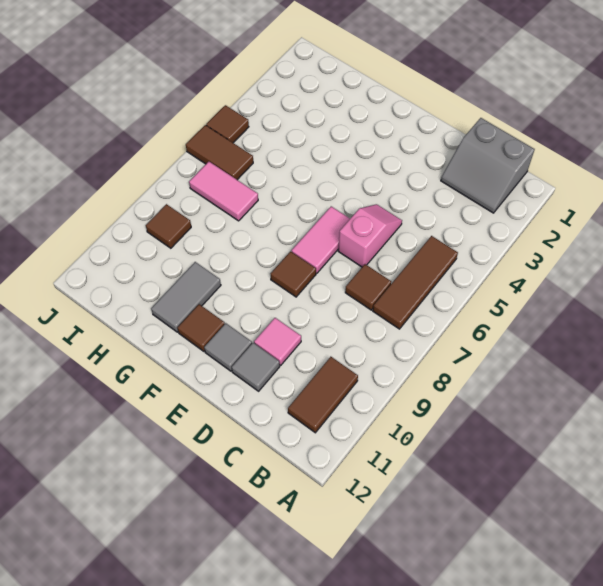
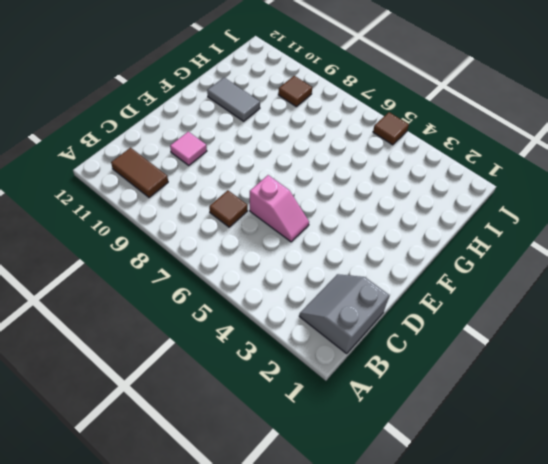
none -> brown tile B5:B7 level 1
none -> grey tile D11 level 1
none -> pink tile E6:E7 level 1

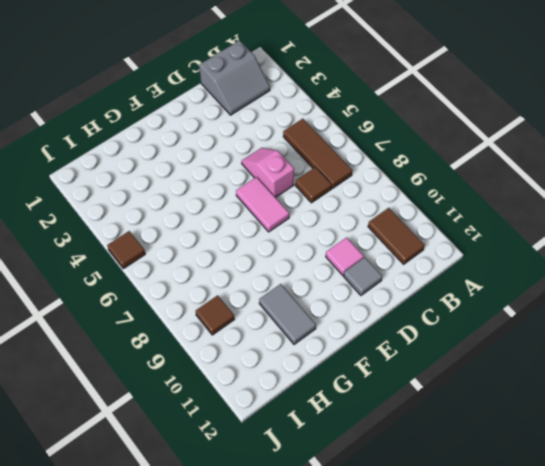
none -> brown tile E8 level 1
none -> grey tile E11 level 1
none -> brown tile F11 level 1

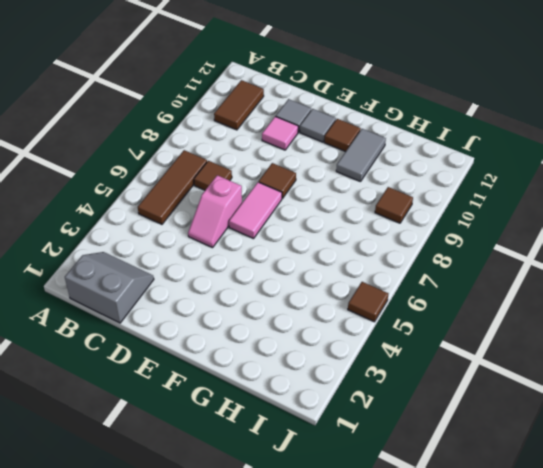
none -> pink tile H7:I7 level 1
none -> brown tile I6:J6 level 1

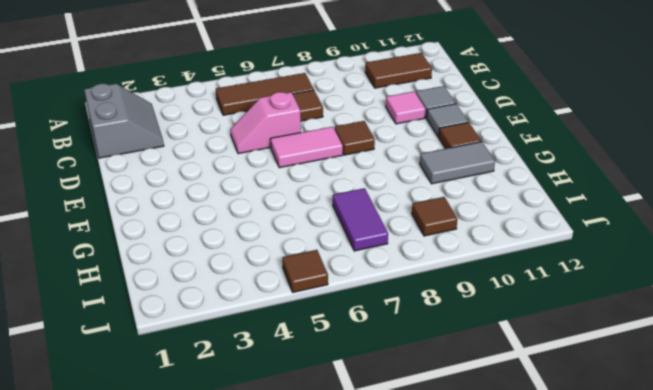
purple tile H7:I7 level 1 -> pink tile H7:I7 level 1
none -> brown tile I6:J6 level 1

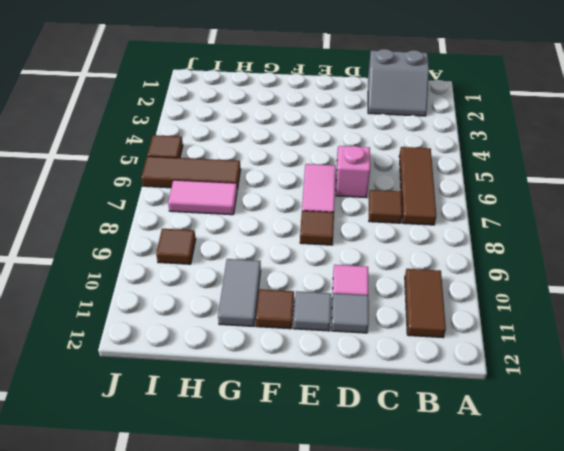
brown tile H6:J6 level 1 -> brown tile I6:J6 level 1

